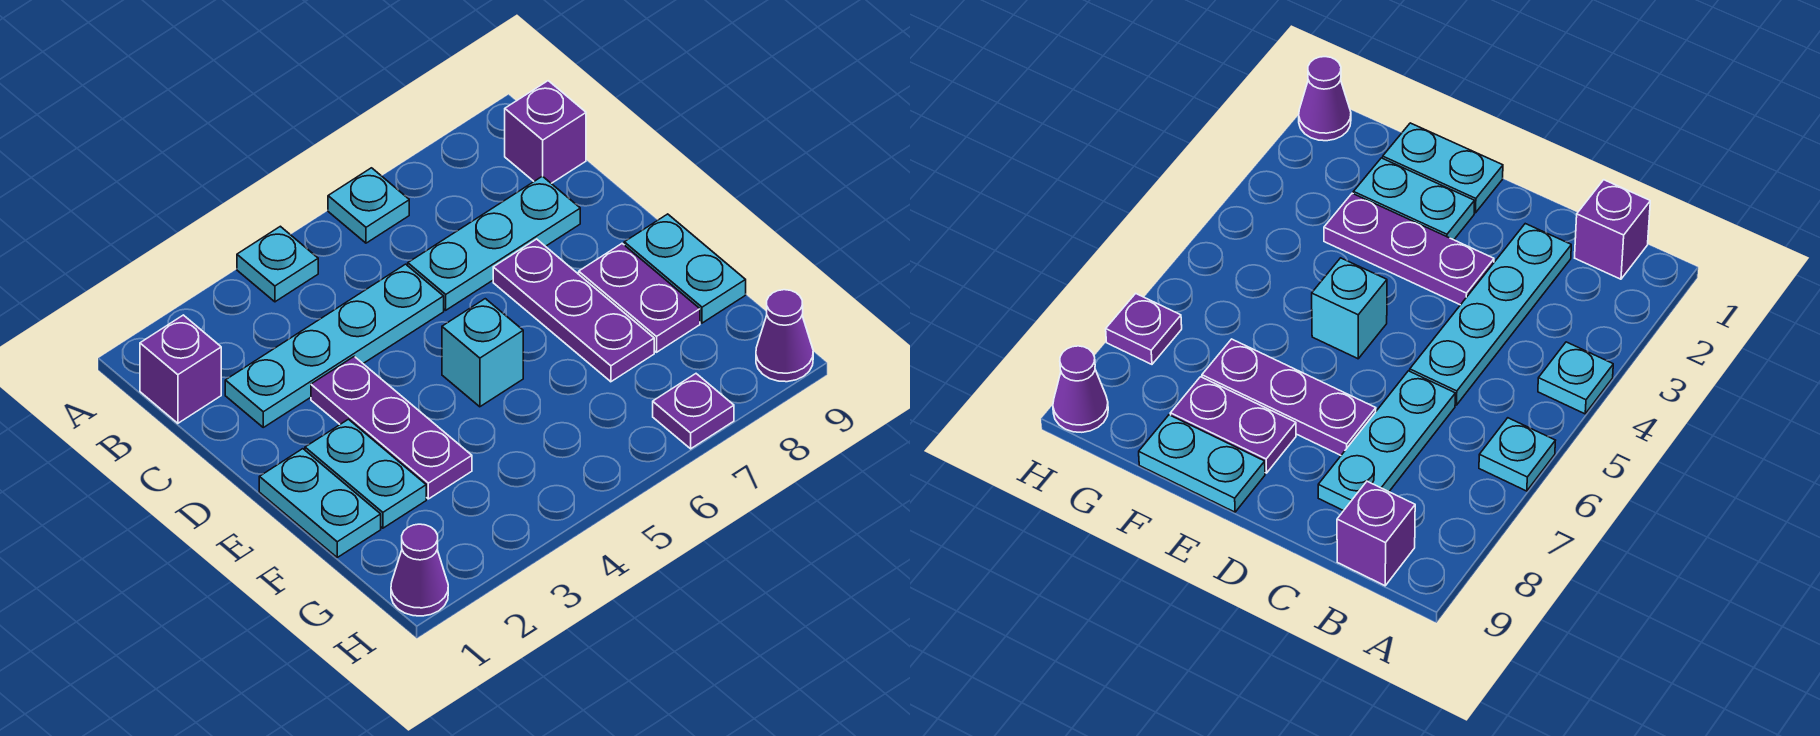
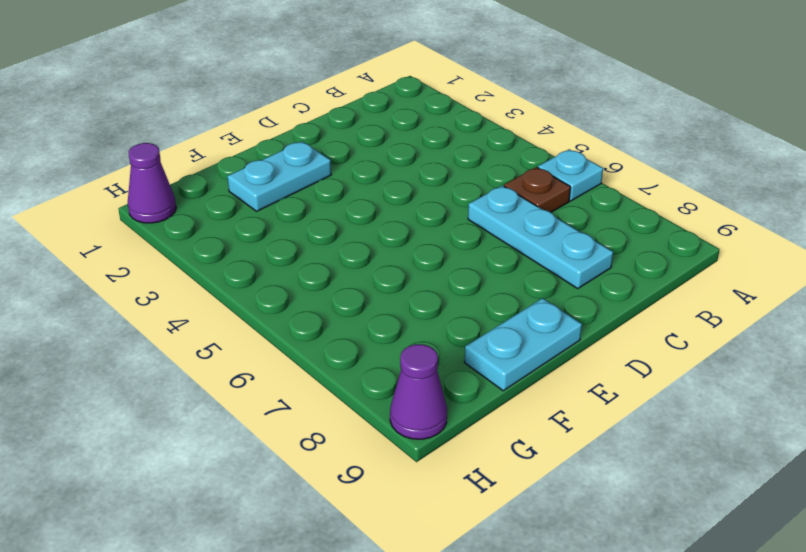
brown plate B6 level 1 -> none
none -> cyan plate A4 level 1
none -> purple brick B1 level 1
none -> purple brick B9 level 1

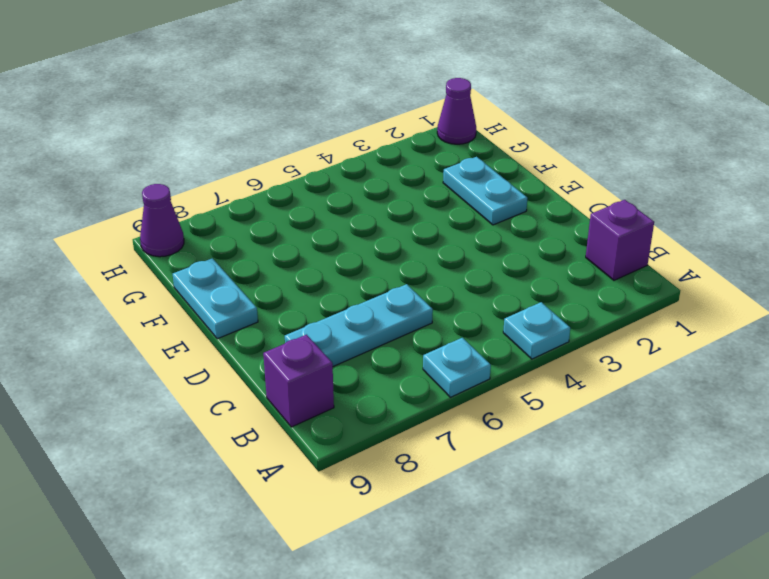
none -> cyan plate C2:C5 level 1
none -> purple plate D3:F3 level 1
none -> purple plate D7:F7 level 1

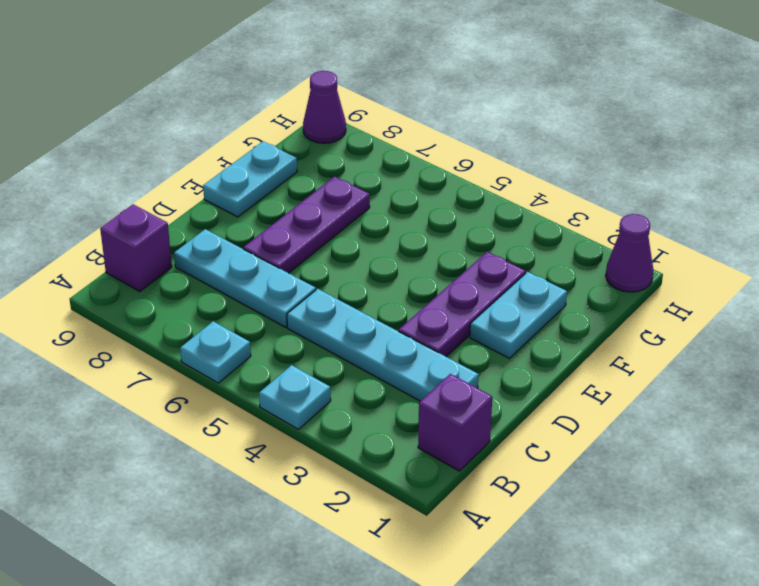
none -> cyan plate E1:F1 level 1
none -> cyan brick E5 level 1
none -> purple plate E8:F8 level 1

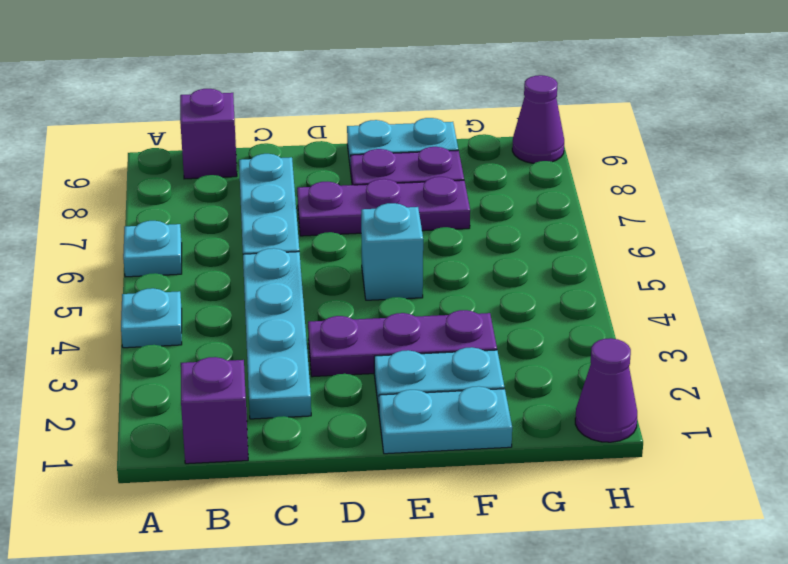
none -> purple plate H7 level 1

